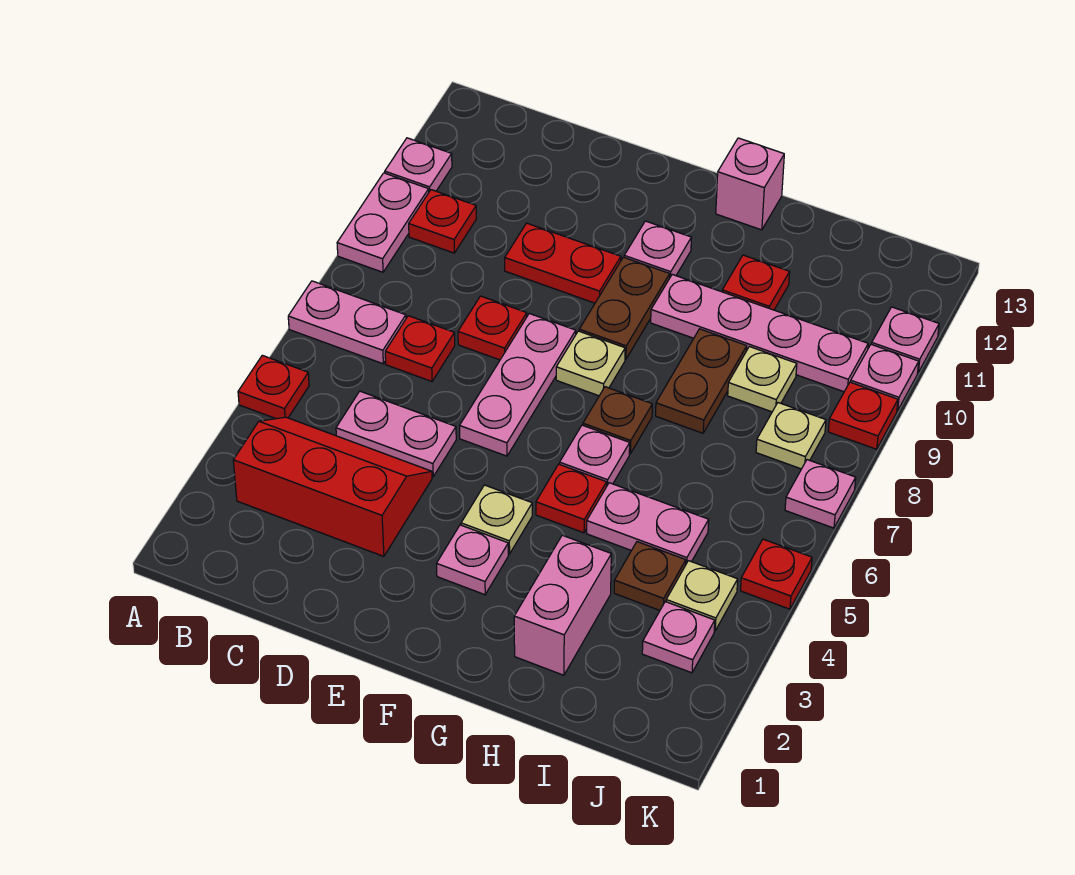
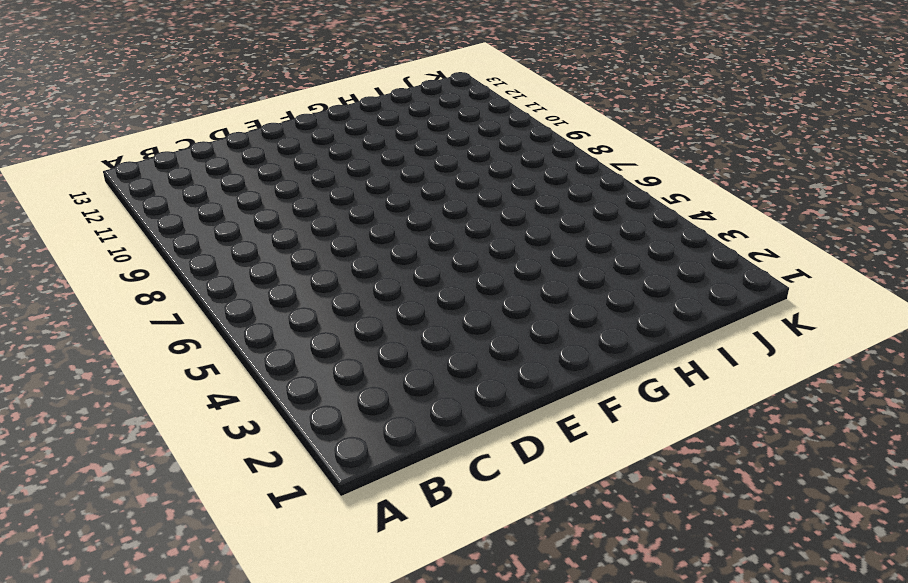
none -> red plate A5 level 1
none -> pink plate A7:B7 level 1
none -> pink plate A9:A10 level 1
none -> pink plate A11 level 1

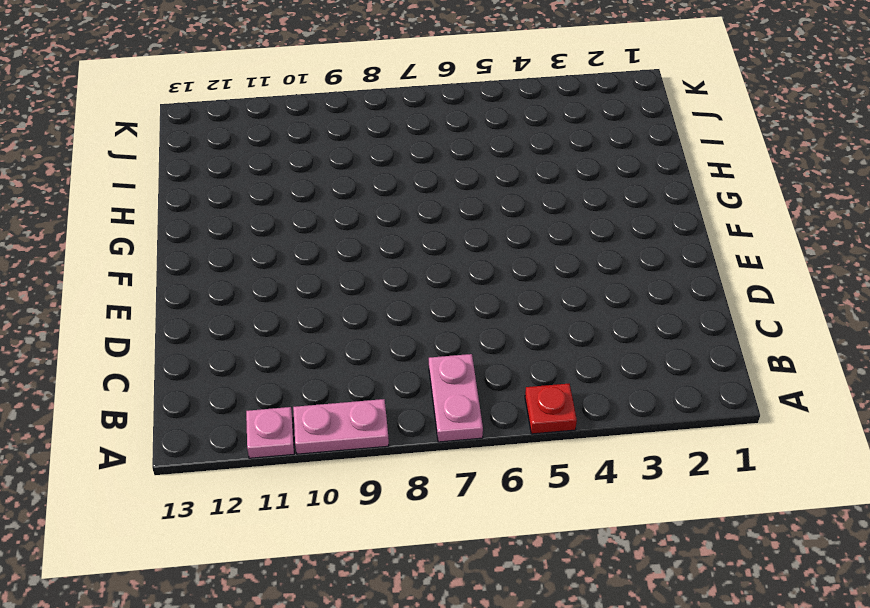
none -> red slope B3:D4 level 1 top 3
none -> red plate B10 level 1
none -> pink plate C5:D5 level 1
none -> red plate C7 level 1

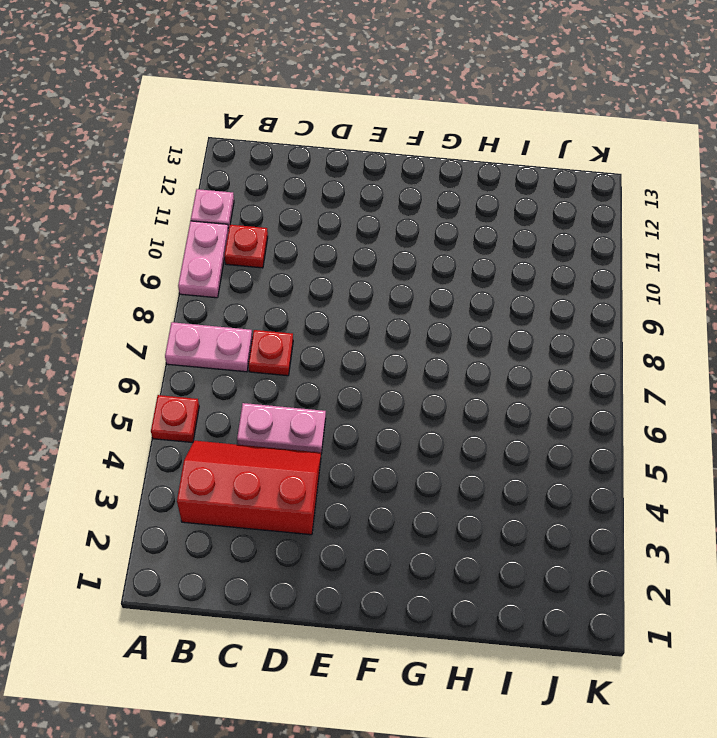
none -> red plate D8 level 1
none -> red plate D10:E10 level 1
none -> pink plate E6:E8 level 1
none -> pink plate F3 level 1

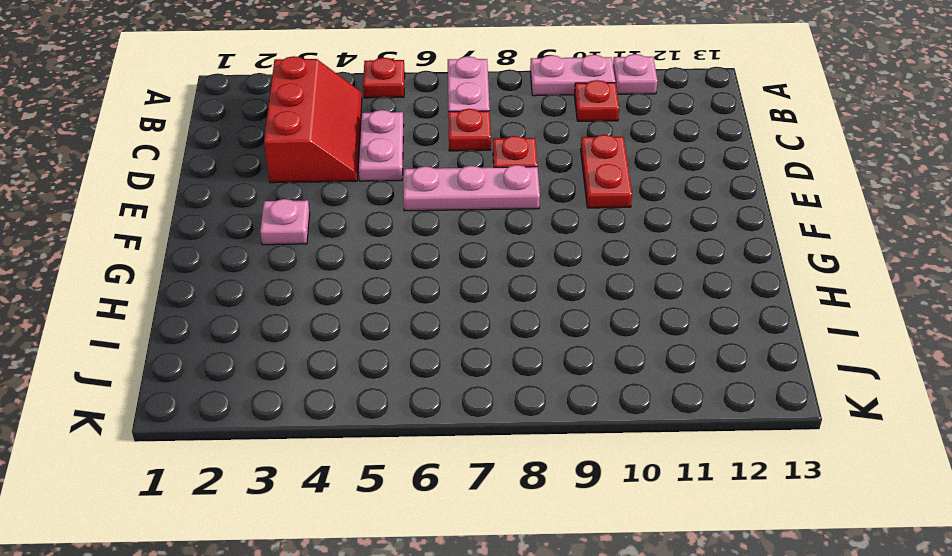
none -> tan plate F4 level 1
none -> tan plate F8 level 1
none -> brown plate F9:F10 level 1
none -> pink plate F11 level 1

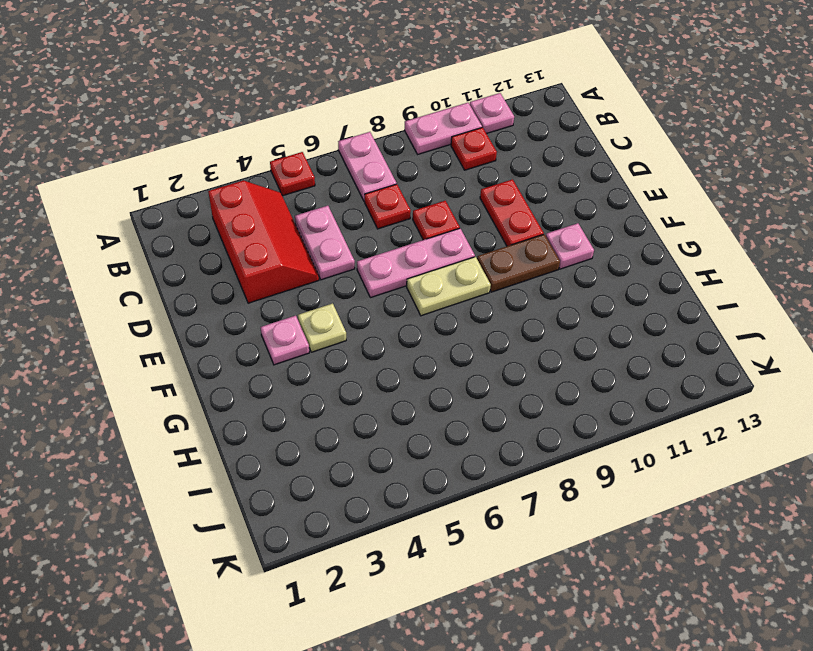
tan plate F7:F8 level 1 -> tan plate F8 level 1
none -> red plate G5 level 1
none -> pink plate G6 level 1
none -> brown plate G7 level 1
none -> pink plate G10:J10 level 1

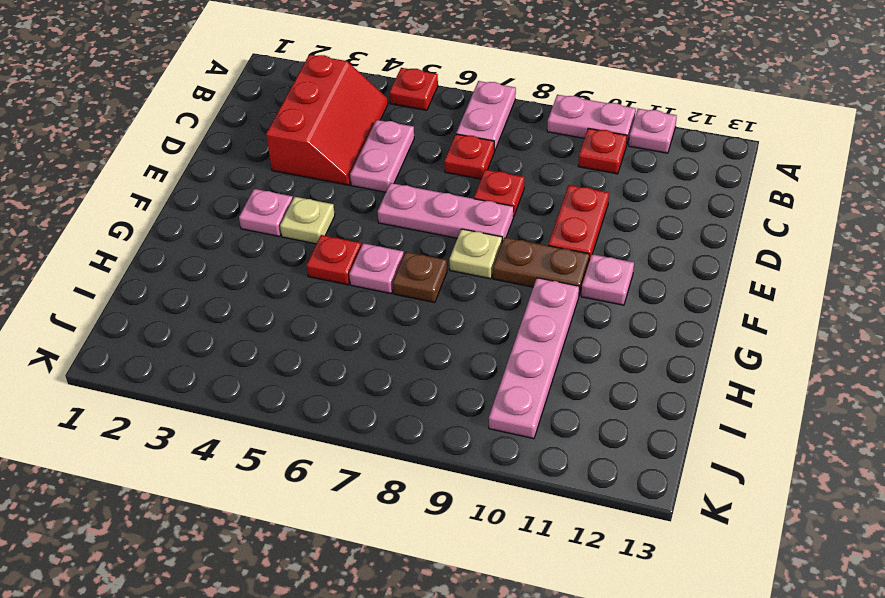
none -> pink brick G13 level 1
none -> pink brick H2:H3 level 1
none -> pink plate H5:I5 level 1
none -> brown plate H8:H9 level 1

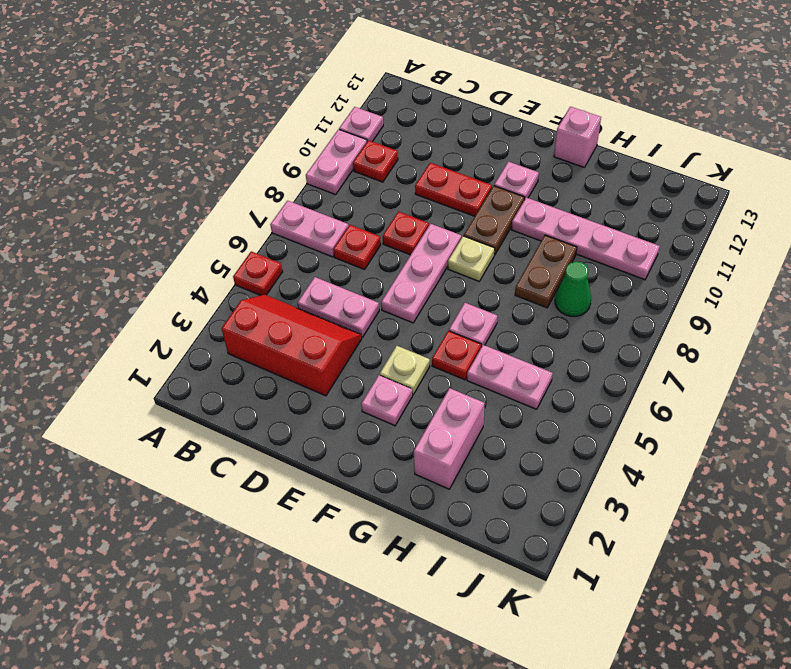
green cone I8 level 1 -> none
none -> brown plate G7 level 1
none -> red plate H11 level 1
none -> brown plate I4 level 1
none -> tan plate I9 level 1

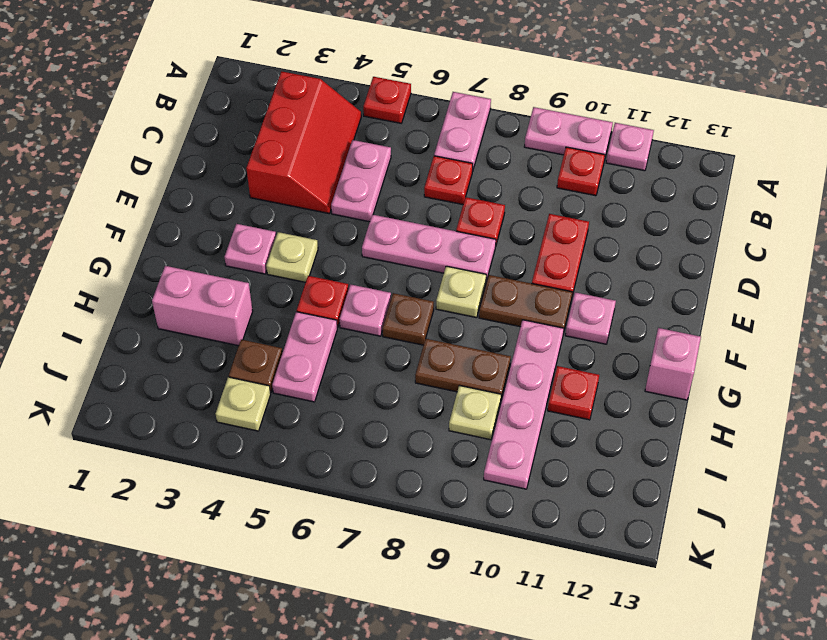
none -> pink plate J3 level 1
none -> tan plate J8 level 1
none -> red plate K5 level 1
none -> pink plate K7 level 1

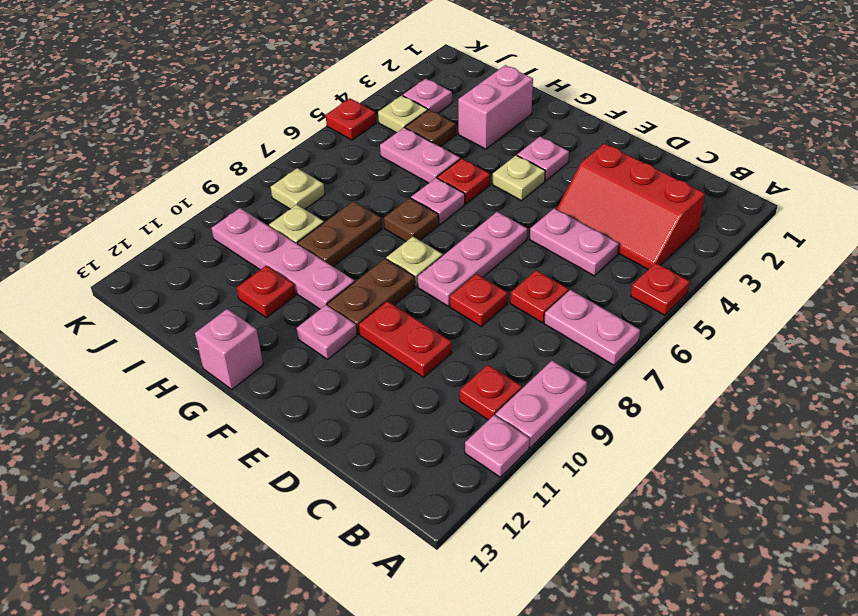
none -> pink plate K7 level 1
none -> red plate K9 level 1
none -> pink plate K10 level 1
none -> pink plate K11 level 1

